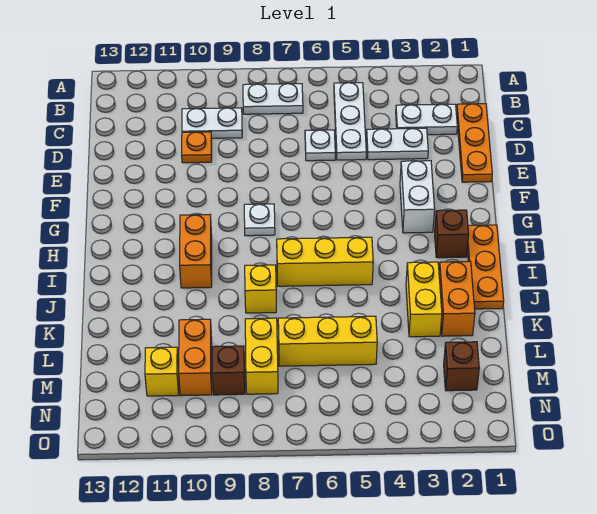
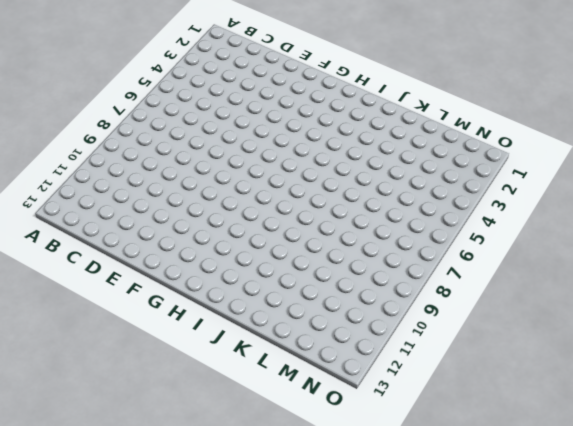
none -> white plate B5:D5 level 1
none -> white plate B7:B8 level 1
none -> orange plate C1:E1 level 1

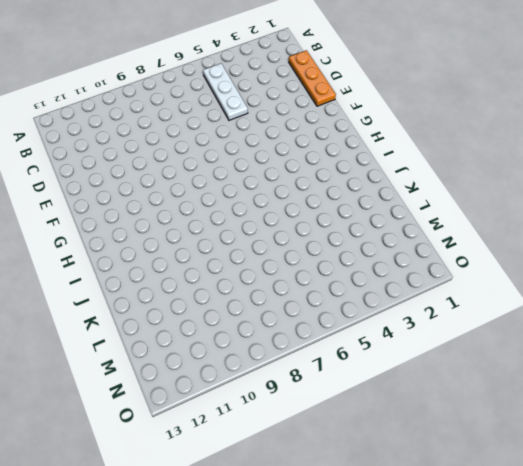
none -> white plate B7:B8 level 1
none -> white plate C2:C3 level 1
none -> white plate C9:C10 level 1

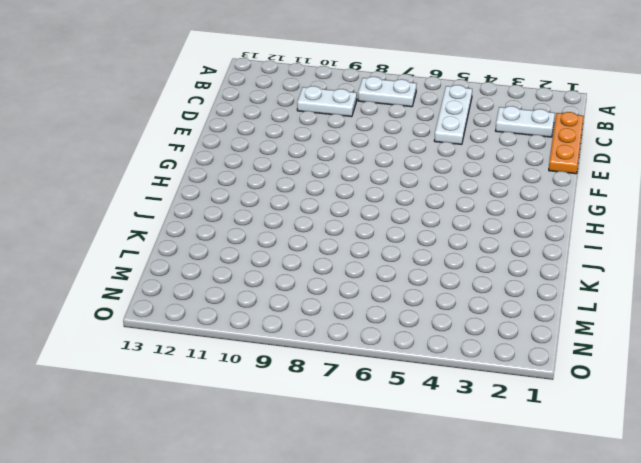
none -> white plate D3:D4 level 1
none -> white plate D6 level 1
none -> orange plate D10 level 1

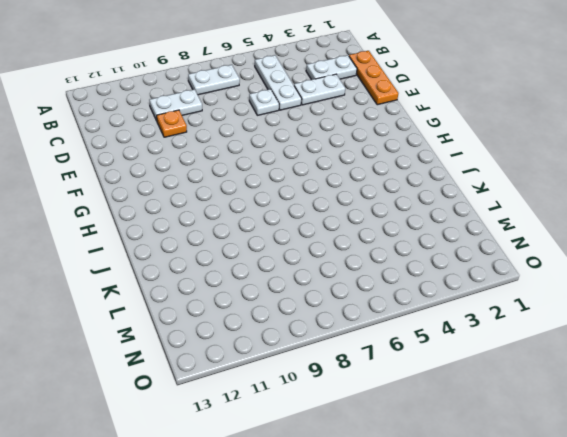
none -> white brick F3:G3 level 1
none -> white plate G8 level 1
none -> orange plate H1:J1 level 1

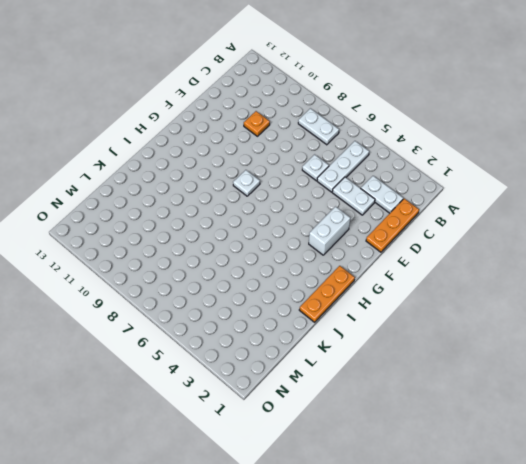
none -> white plate C9:C10 level 1
none -> brown brick H2 level 1
none -> orange brick H10:I10 level 1

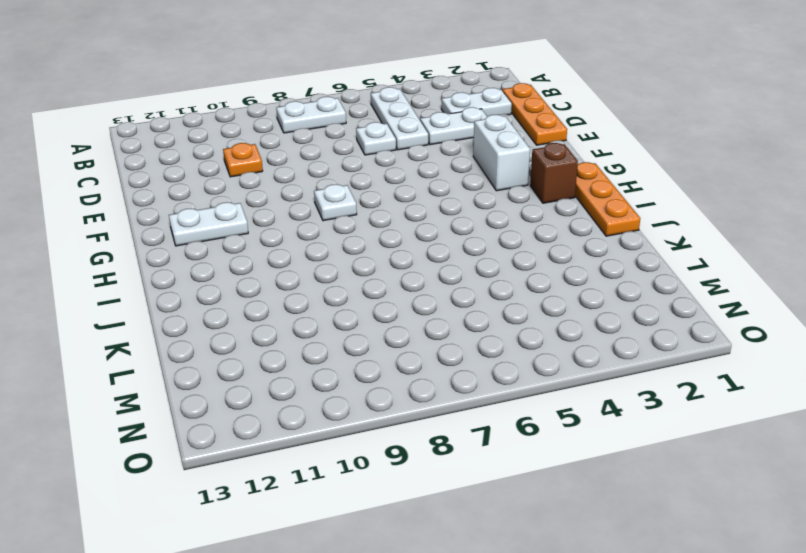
white plate G11:G12 level 1 -> white plate C9:C10 level 1
none -> orange brick H10:I10 level 1
none -> yellow brick I5:I7 level 1
none -> orange brick J2:K2 level 1

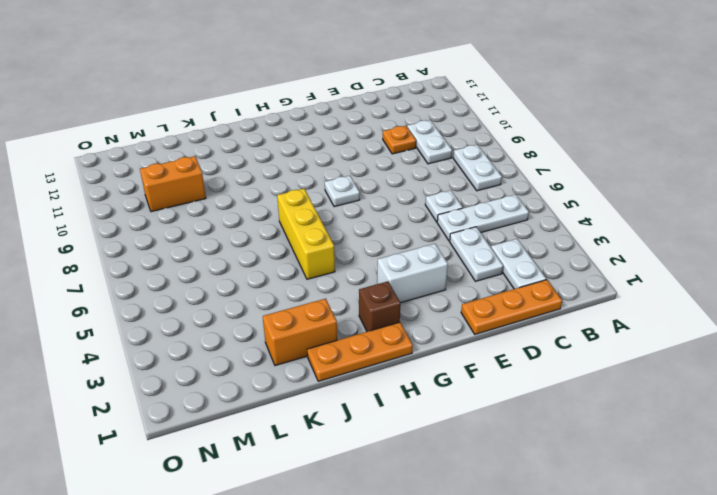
none -> orange brick H10:I10 level 1
none -> yellow brick J3:K3 level 1
none -> yellow brick J8 level 1

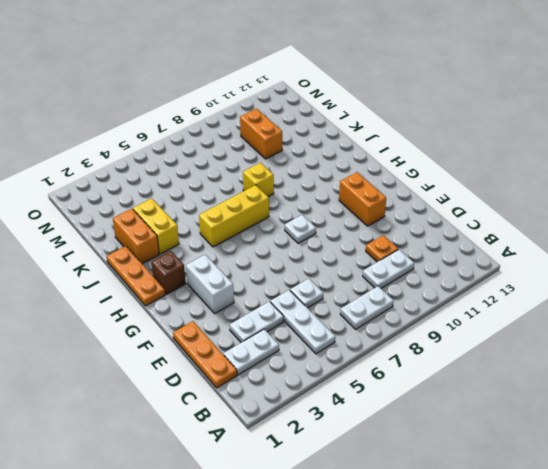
orange brick F11:G11 level 1 -> orange brick H10:I10 level 1
none -> yellow brick L5:L7 level 1
none -> yellow brick L8:M8 level 1
none -> brown brick M2 level 1

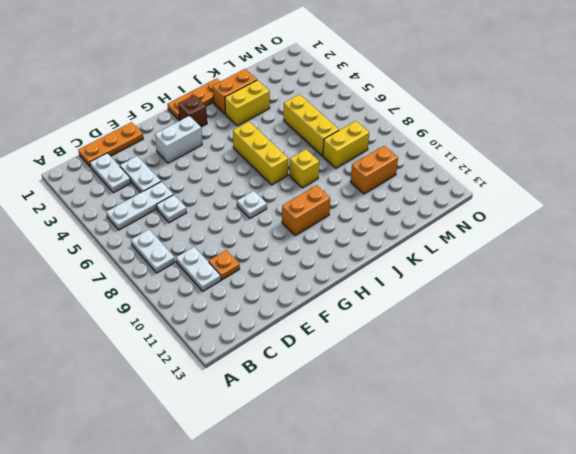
none -> brown brick M2 level 1
none -> brown brick M9 level 1
none -> yellow brick M11 level 1

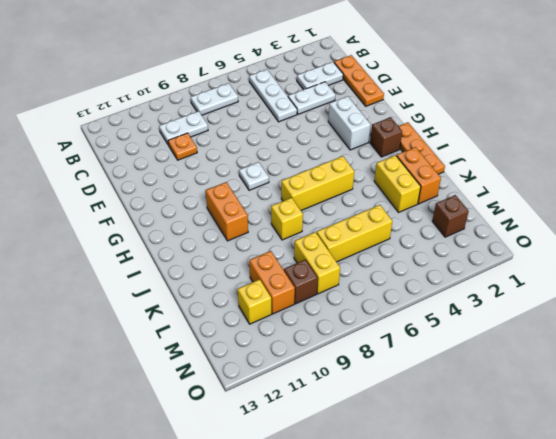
none -> white plate D6 level 1

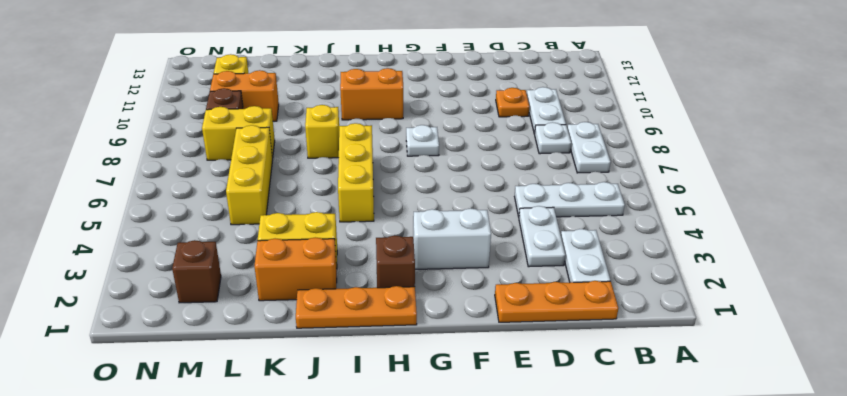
white plate C8 level 1 -> white plate D6 level 1

